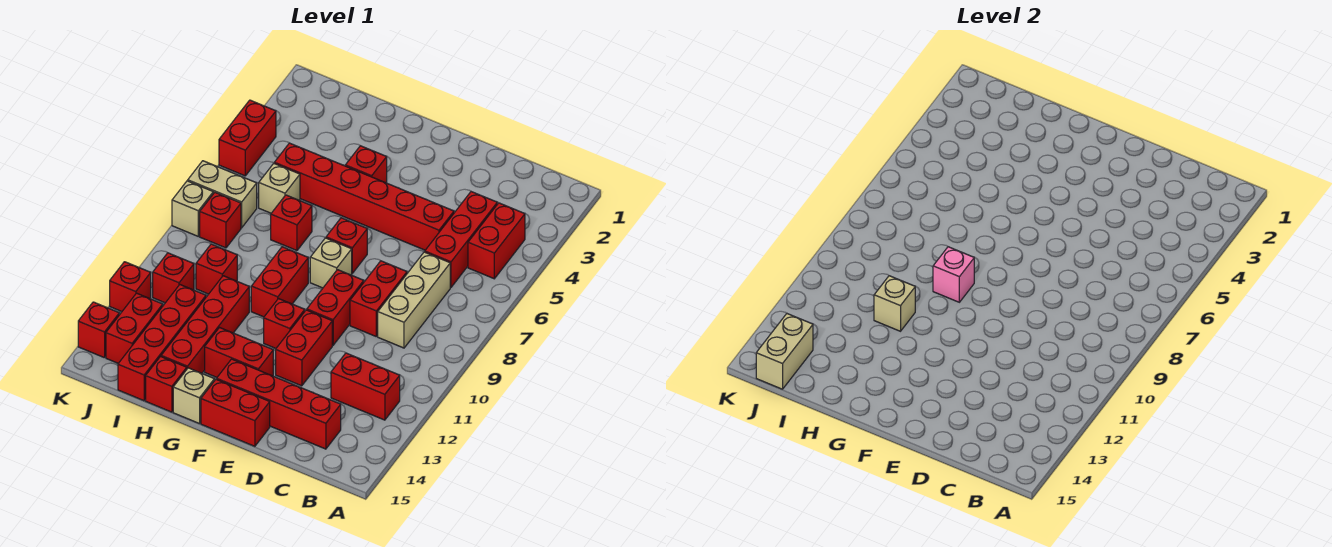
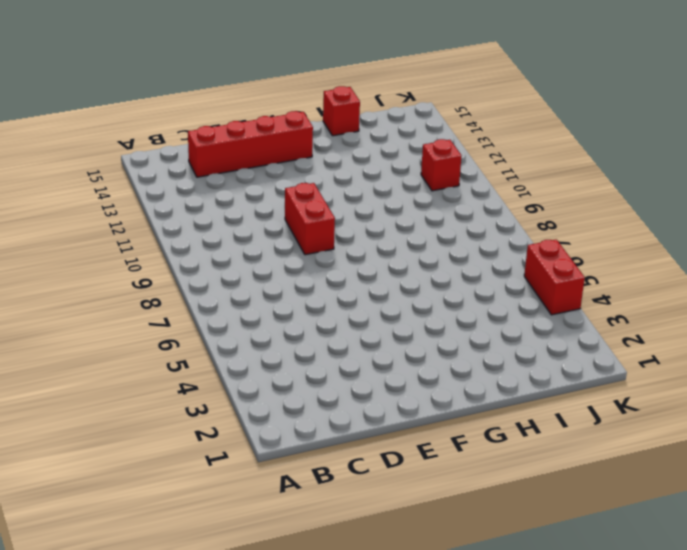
none -> red brick B4:B5 level 1
none -> red brick B12:C12 level 1
none -> red brick C4:C6 level 1
none -> tan brick C7:C9 level 1

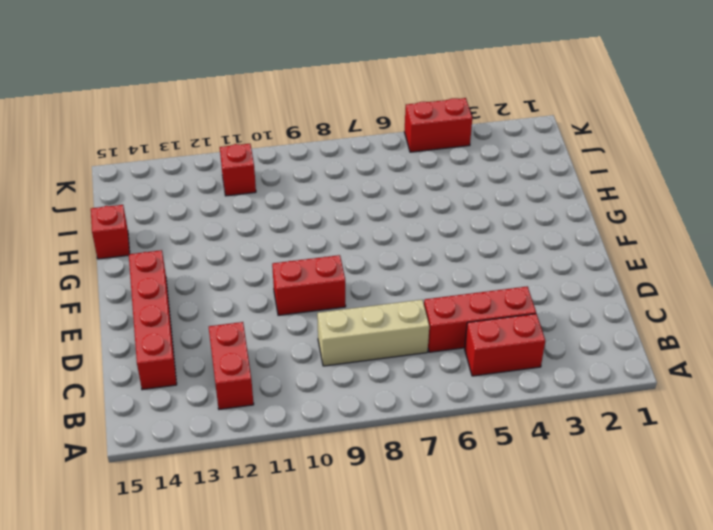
none -> red brick D5:I5 level 1
none -> red brick D8:D9 level 1
none -> red brick E11:E12 level 1
none -> red brick E15:F15 level 1

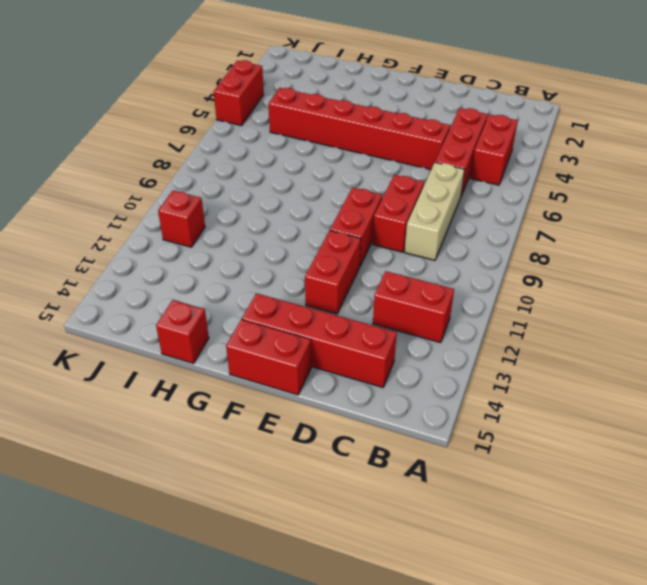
none -> red brick F7 level 1
none -> tan brick F8 level 1
none -> red brick F11 level 1
none -> red brick F13:G13 level 1

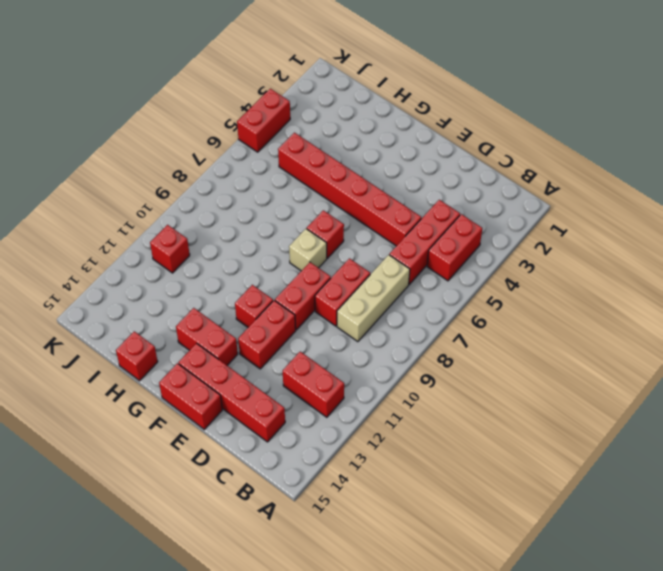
none -> red brick G4 level 1
none -> red brick G9:G10 level 1
none -> tan brick G15 level 1
none -> red brick H7 level 1

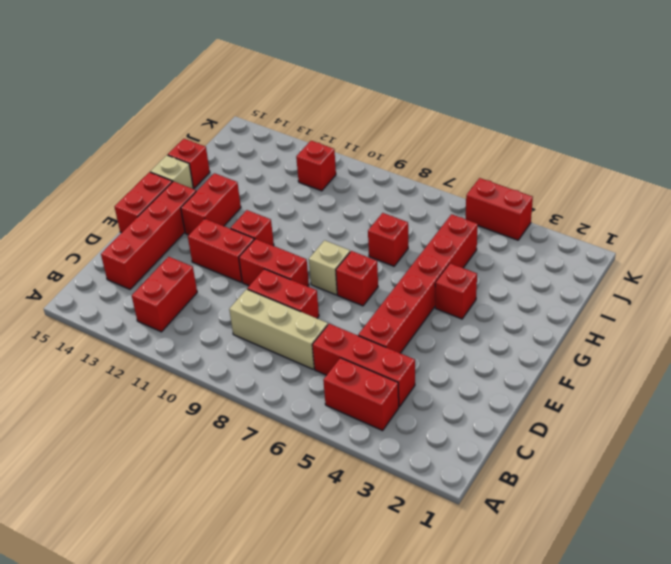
none -> red brick G9:G10 level 1
none -> red brick H11:H14 level 1
none -> tan brick I6 level 1
none -> red brick I10 level 1

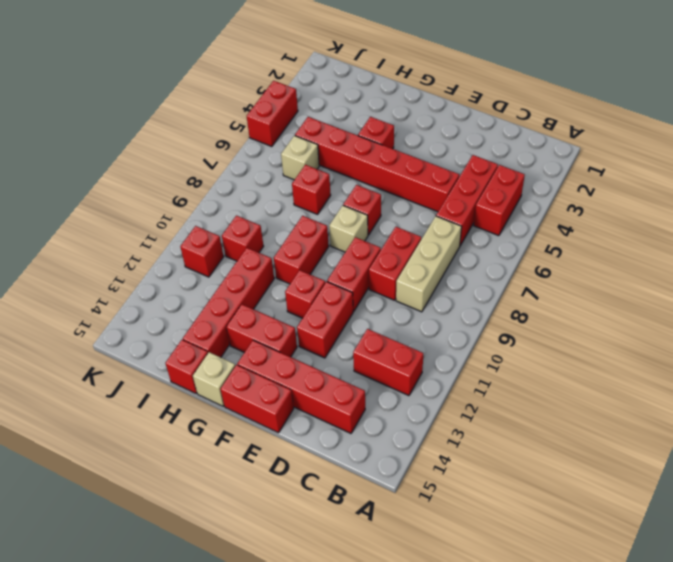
none -> red brick I12:I15 level 1
none -> tan brick J7:K7 level 1
none -> red brick J8 level 1
none -> red brick J13:J14 level 1

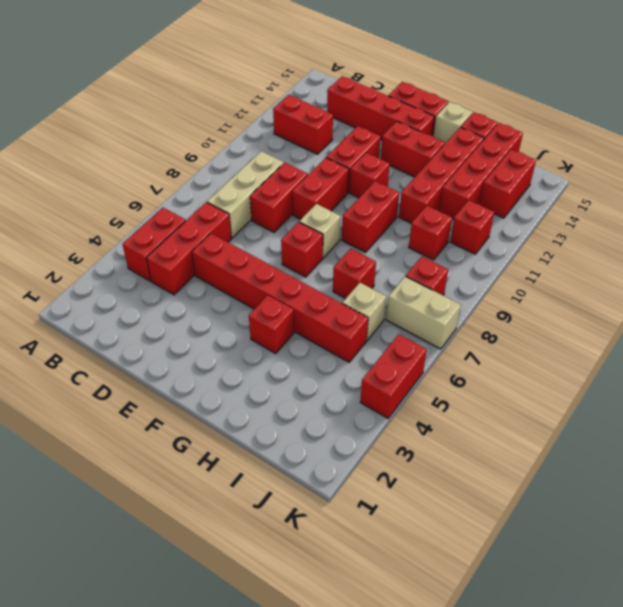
none -> tan brick K8 level 1
none -> red brick K12 level 1
none -> red brick K14 level 1
none -> pink brick G9 level 2

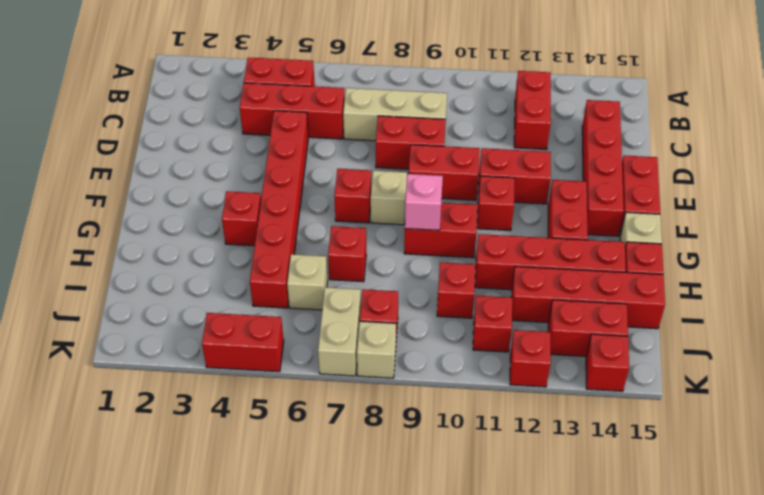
none -> tan brick H11 level 2
none -> tan brick J14:J15 level 2

